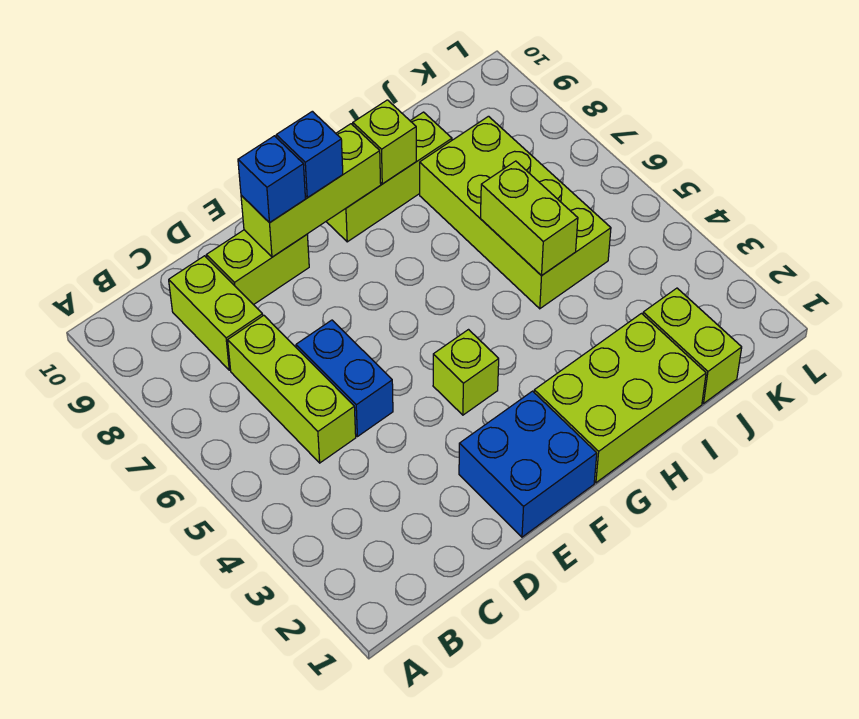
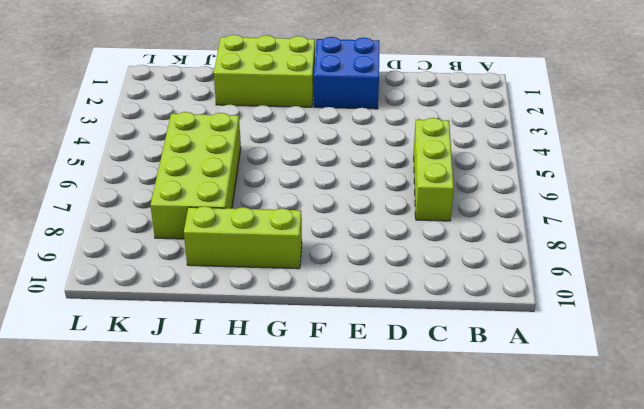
none -> lime brick C8:C9 level 1
none -> blue brick D5:D6 level 1
none -> lime brick D9:E9 level 1

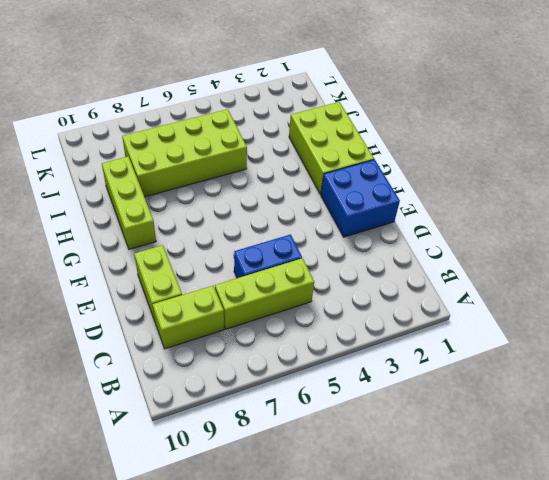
none -> lime brick F4 level 1
none -> lime brick J1:J2 level 1
none -> lime brick E9:G9 level 2

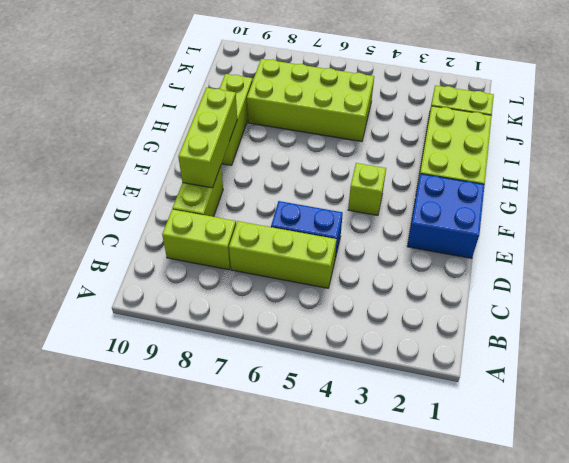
none -> lime brick H9 level 2
none -> lime brick I5:I6 level 2
none -> blue brick E9 level 3

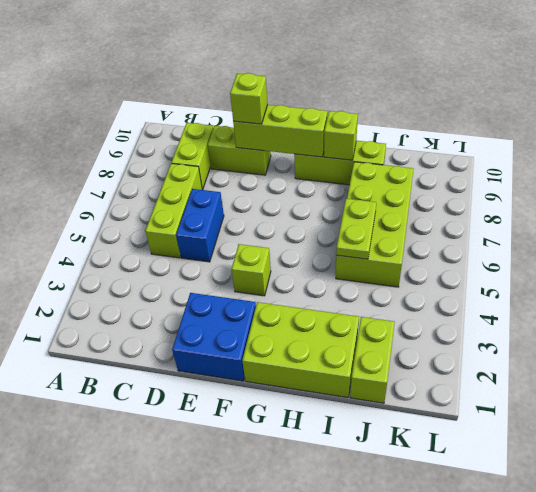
lime brick E9 level 3 -> blue brick E9 level 3
lime plate I5:I6 level 2 -> lime brick I5:I6 level 2
none -> blue brick F9 level 3

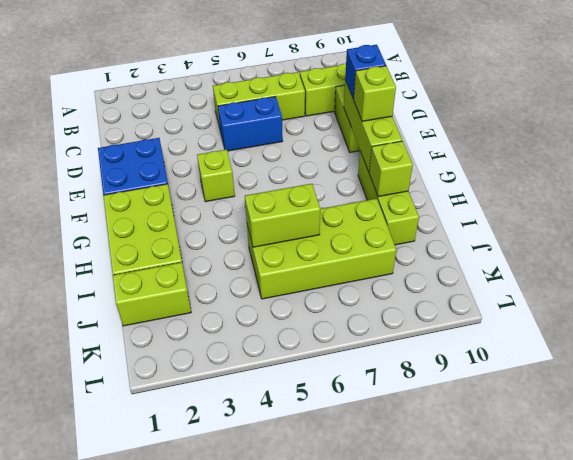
lime brick F9 level 3 -> blue brick F9 level 3

